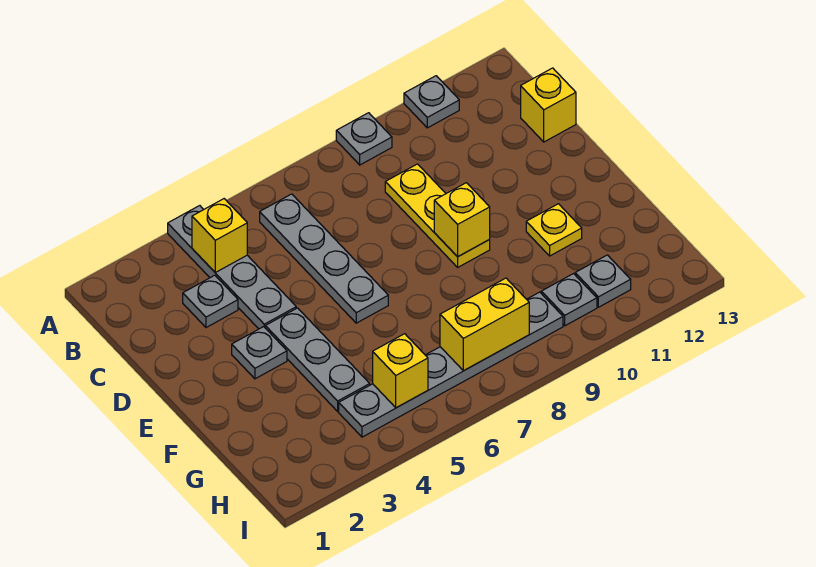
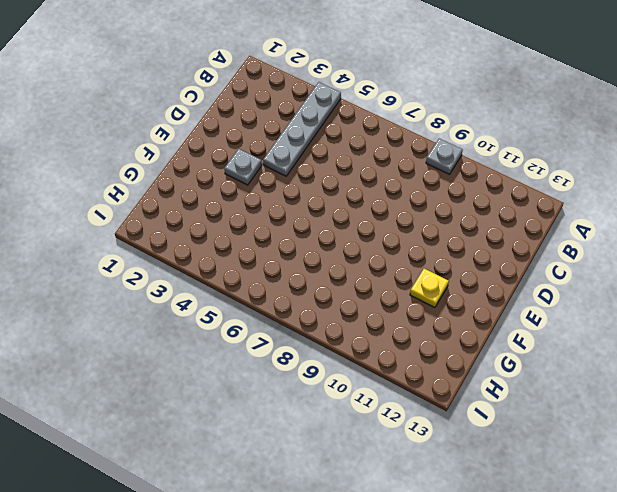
none -> grey plate A11 level 1
none -> grey plate B6:E6 level 1
none -> grey plate C3 level 1

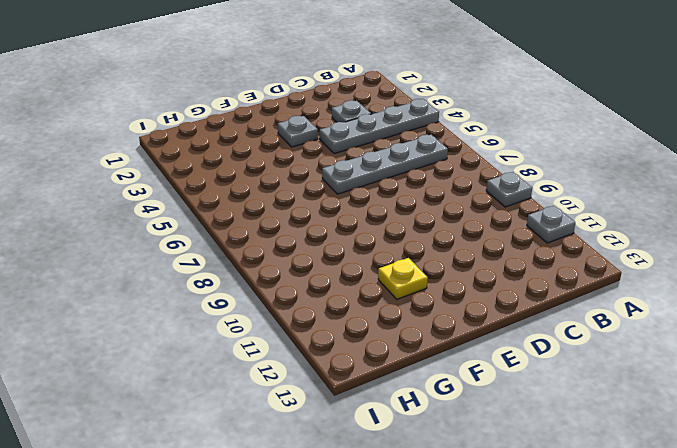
none -> yellow plate C9:E9 level 1
none -> yellow brick C13 level 1
none -> grey plate E4:G4 level 1

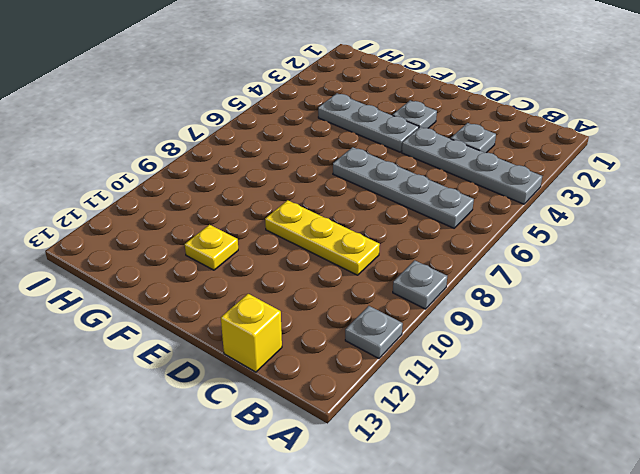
none -> grey plate H4:H9 level 1
none -> grey plate H10 level 1
none -> grey plate H11 level 1

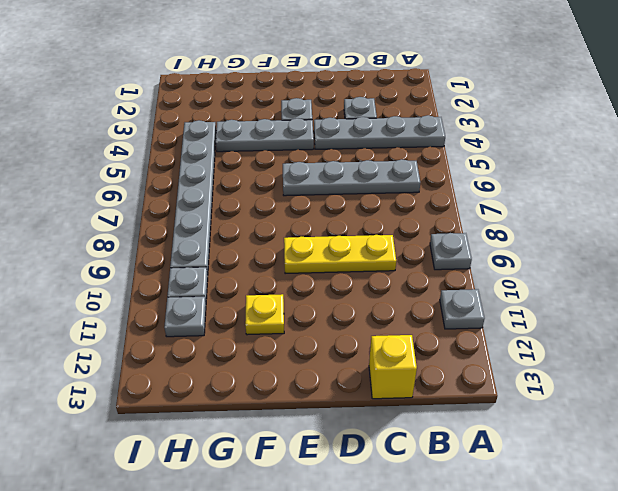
none -> yellow brick B4 level 2
none -> yellow brick E9 level 2
none -> yellow brick H5 level 2

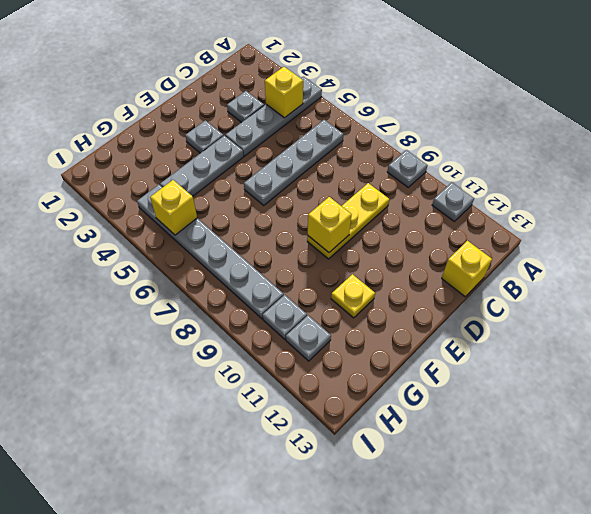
none -> yellow brick H7:H8 level 2

